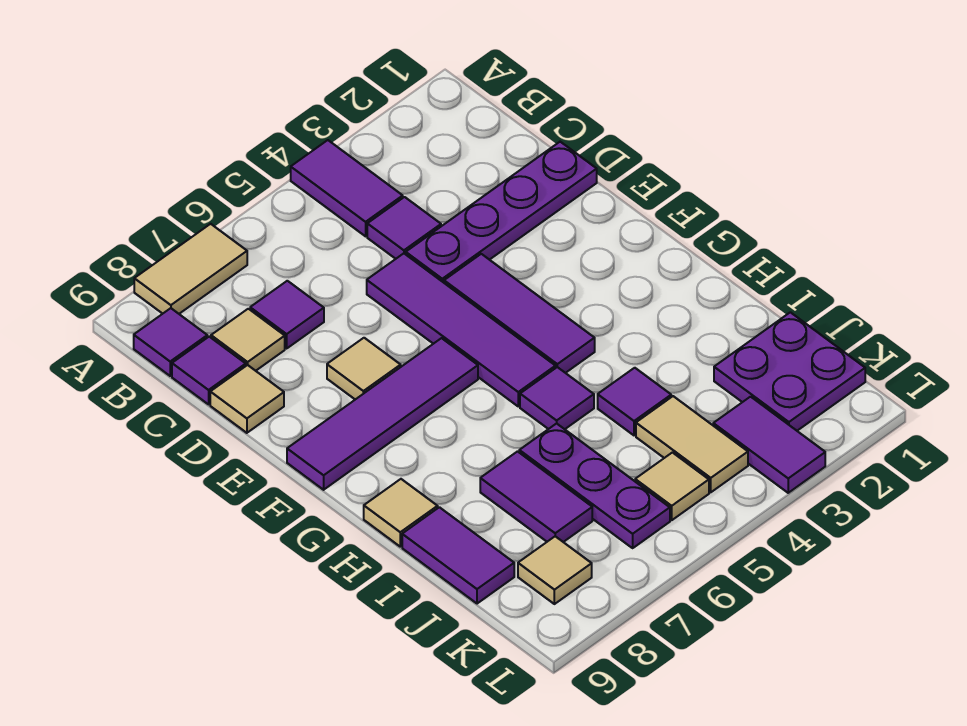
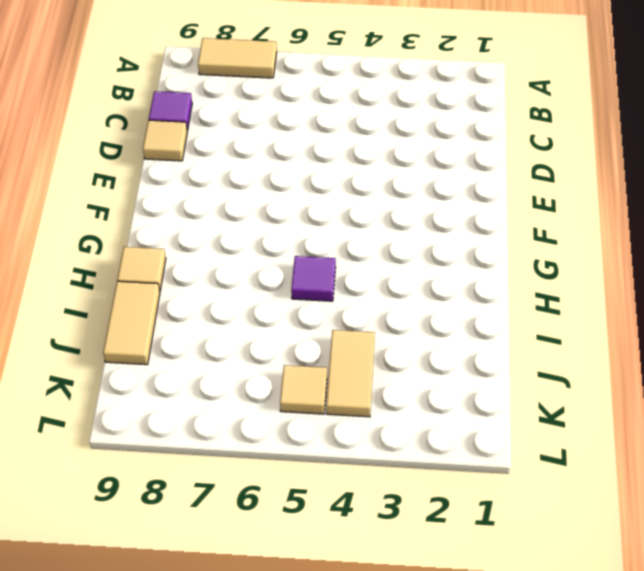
tan tile I9:J9 level 1 -> purple tile I9:J9 level 1
none -> purple tile A4:B4 level 1
none -> purple tile B9 level 1
none -> purple tile C4 level 1

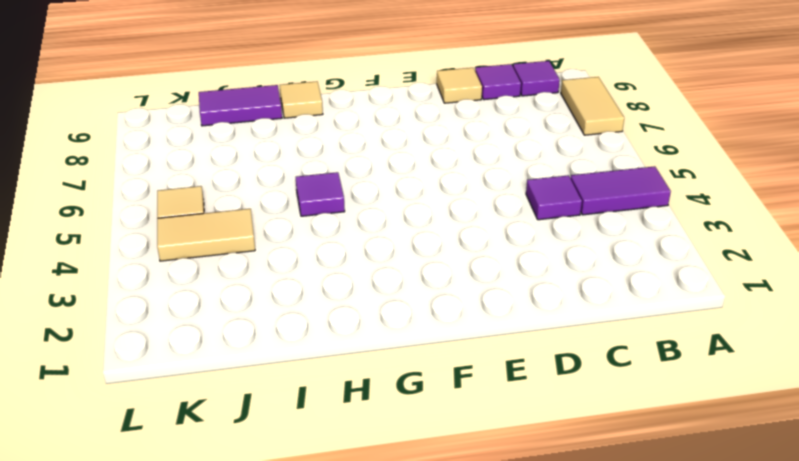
none -> purple tile C7 level 1
none -> tan tile C8 level 1
none -> purple plate D1:D4 level 1

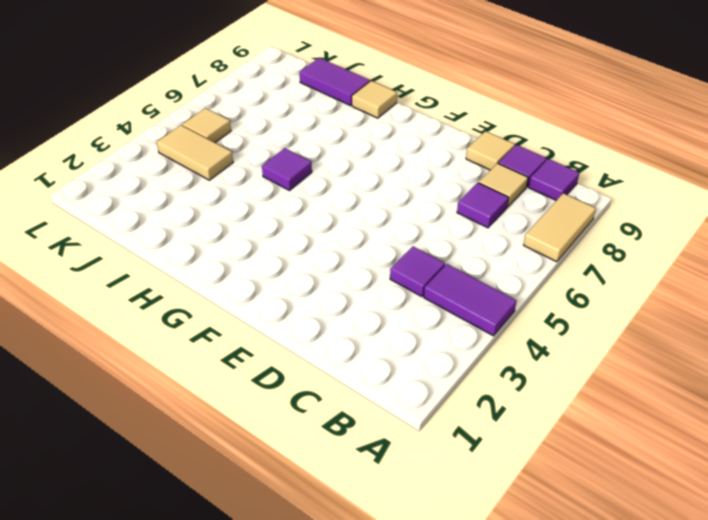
none -> purple plate D1:D4 level 1
none -> purple tile D5:G5 level 1
none -> purple tile E4:G4 level 1

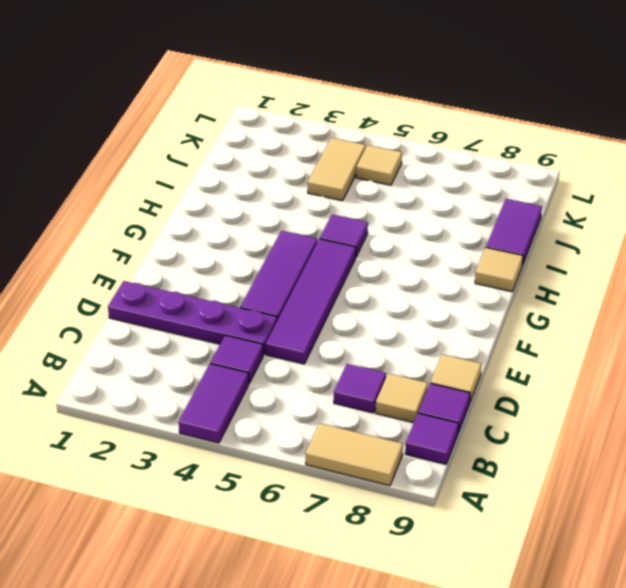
none -> tan tile E7 level 1
none -> purple tile F6:F9 level 1
none -> purple tile I4 level 1

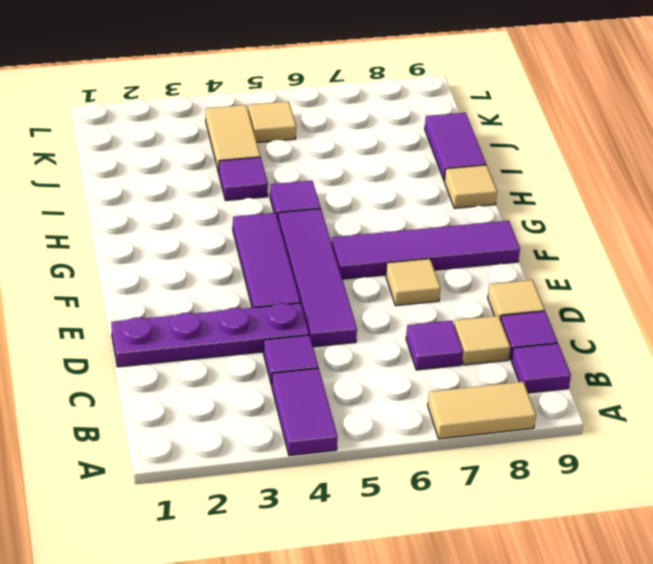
none -> purple plate I6:K6 level 1
none -> purple tile I7:J7 level 1
none -> purple plate J1:K2 level 1

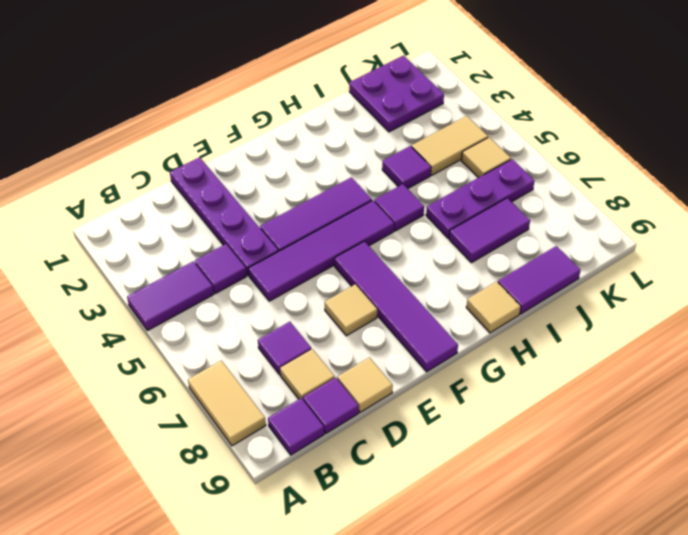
none -> purple tile K3:L3 level 1
none -> tan tile K8 level 1

